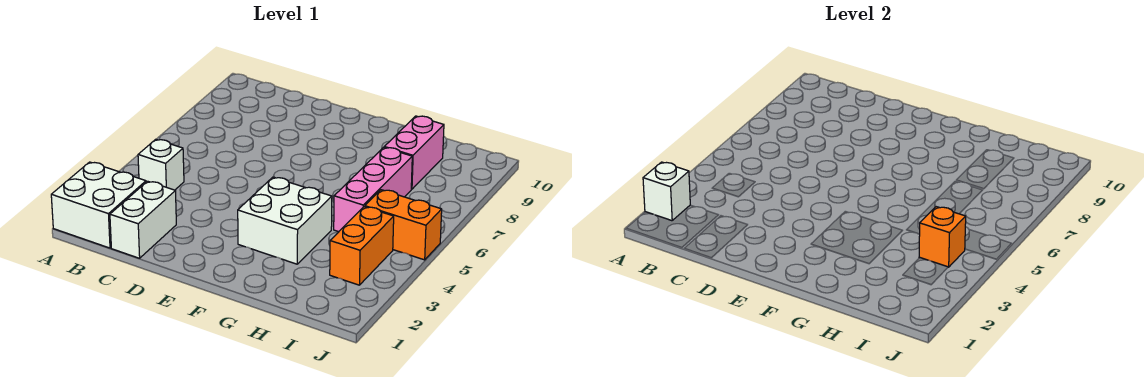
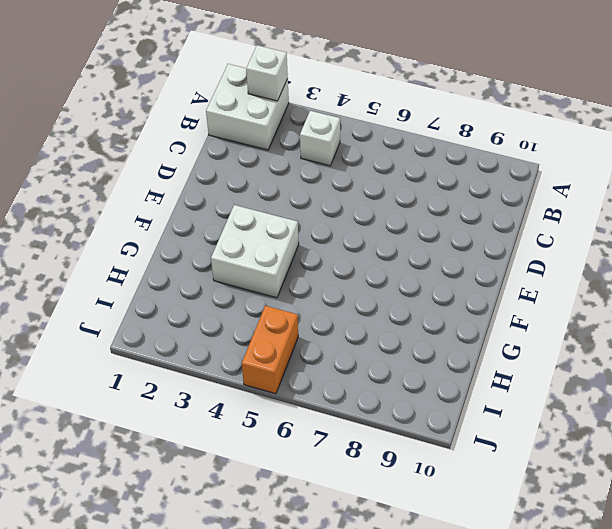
none -> white brick C1:C2 level 1
none -> pink brick H5:H7 level 1

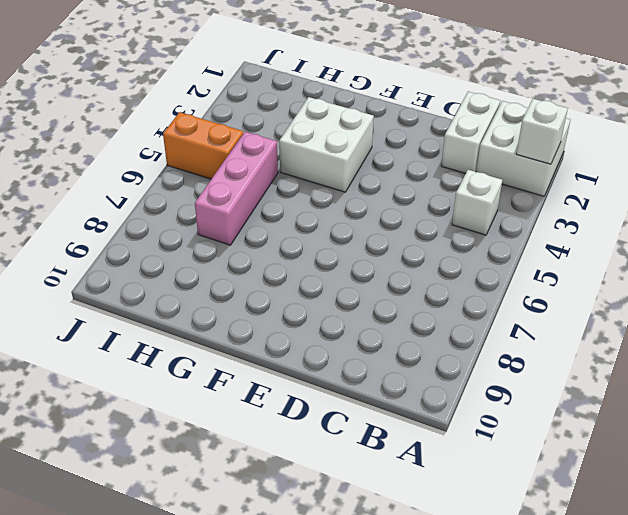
none -> pink brick H8:H9 level 1
none -> orange brick I3:I4 level 1

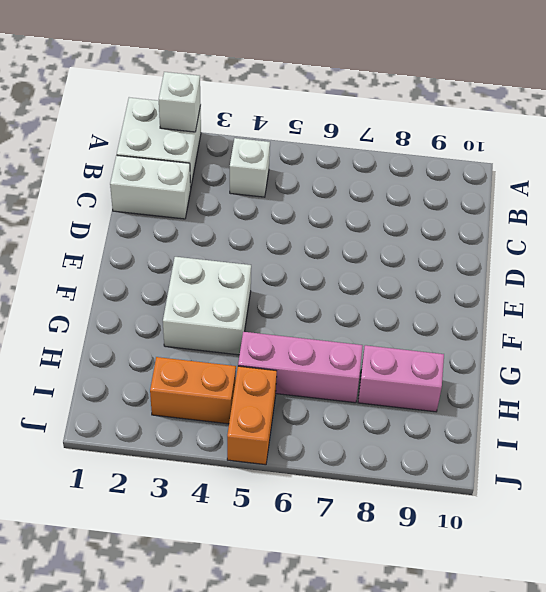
none -> orange brick I4 level 2

